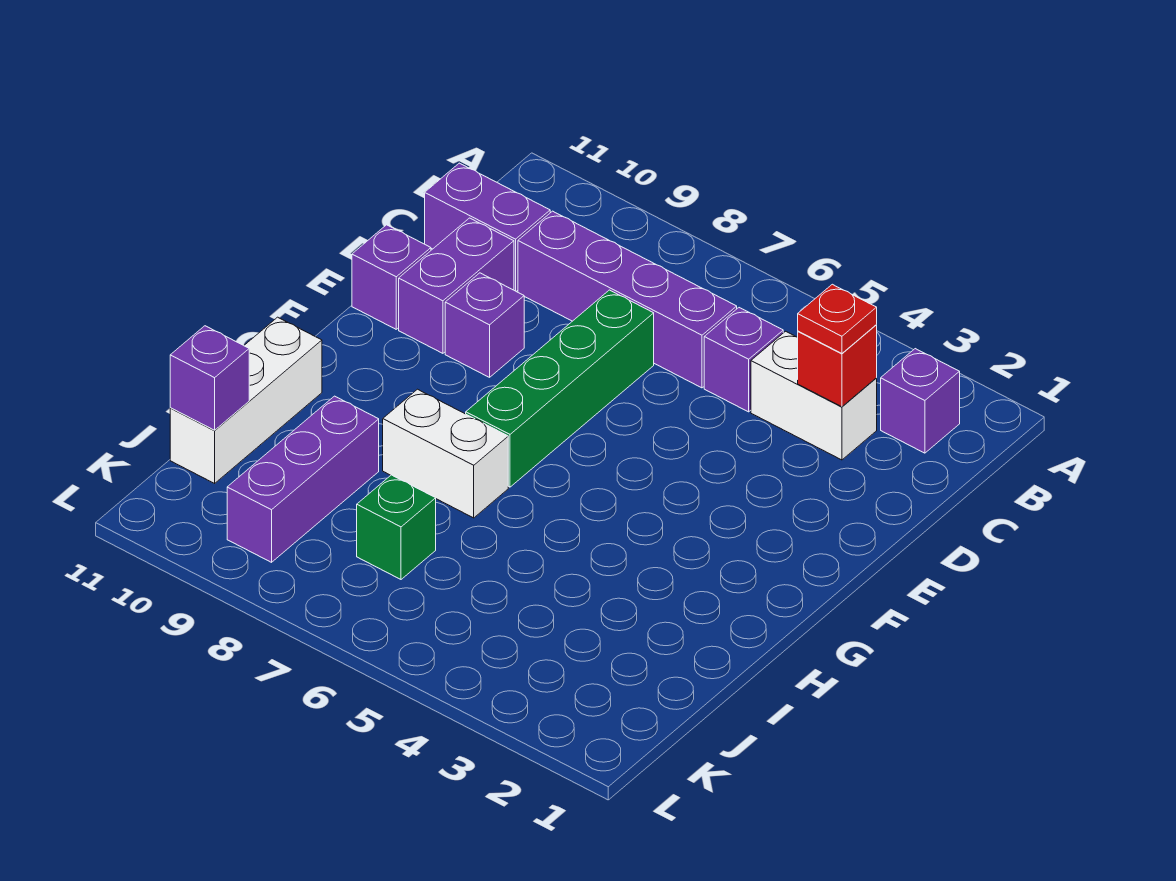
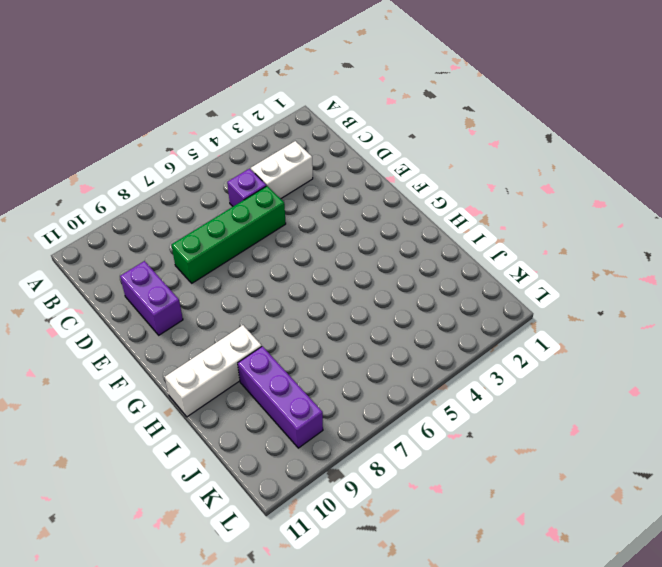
green brick D5:D8 level 1 -> green brick D7:G7 level 1
white brick H9:H11 level 1 -> white brick H11:J11 level 1
none -> purple brick B2 level 1
none -> purple brick C6:C9 level 1
none -> purple brick C10:C11 level 1

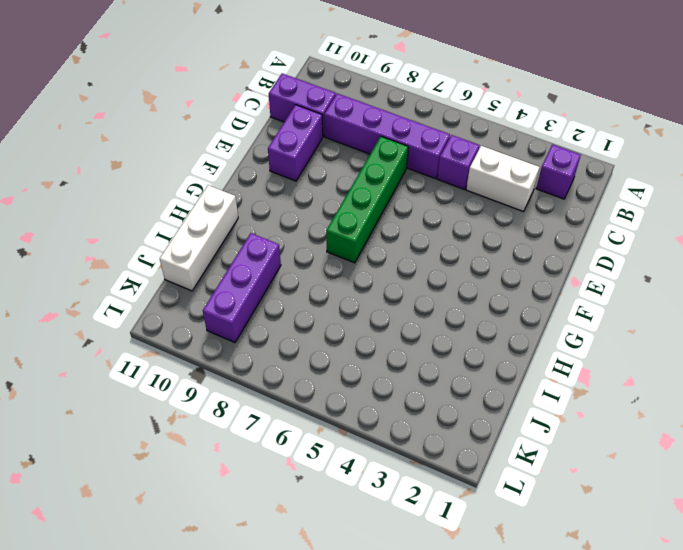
none -> purple brick E9 level 1
none -> purple brick E11 level 1
none -> white brick H7:H8 level 1

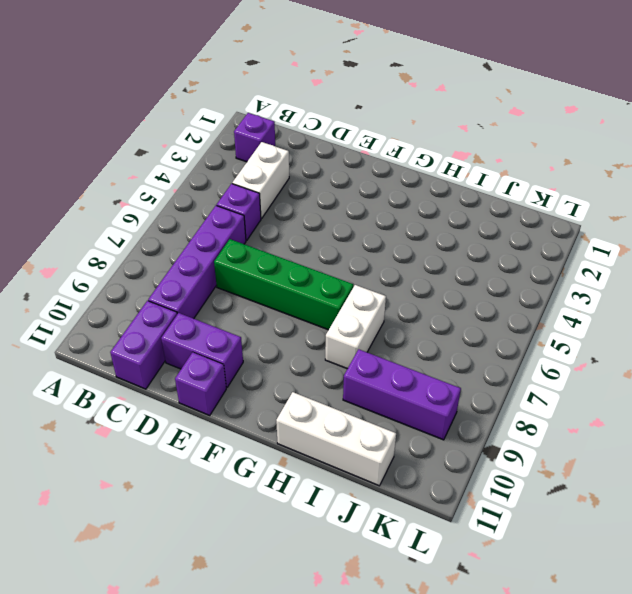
none -> purple brick E9 level 1
none -> green brick J7 level 1
none -> red brick C3 level 2

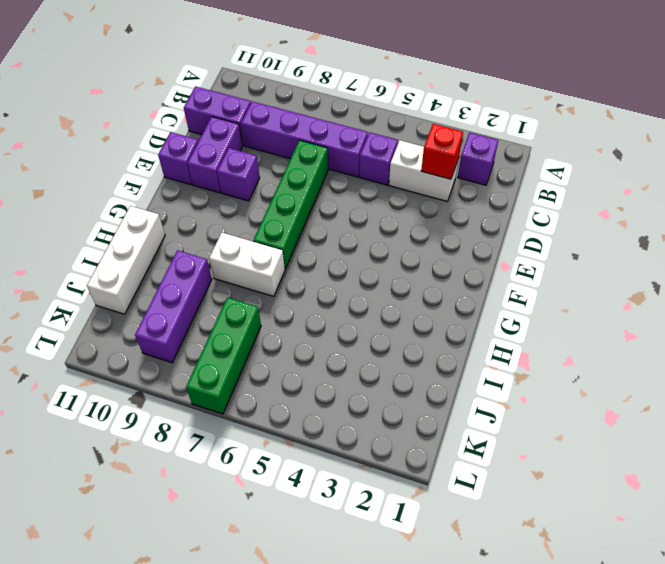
green brick J7:L7 level 1 -> green brick J7 level 1
none -> purple brick J11 level 2
none -> red plate C3 level 3

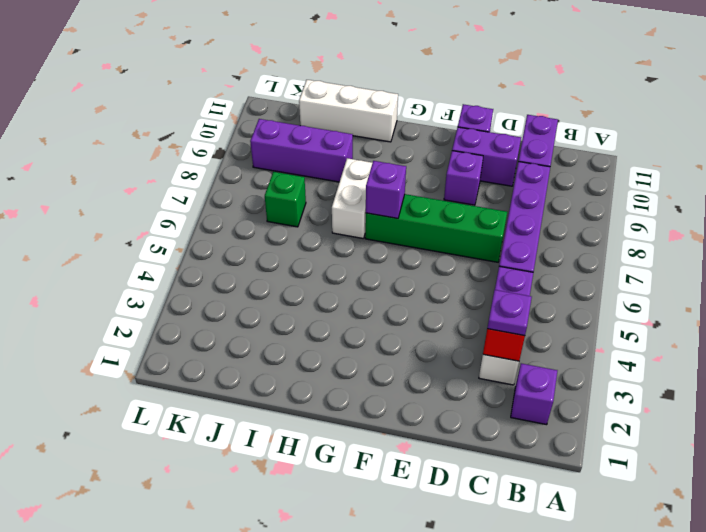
purple plate C3 level 3 -> red plate C3 level 3
purple brick G7 level 2 -> purple brick J11 level 2

